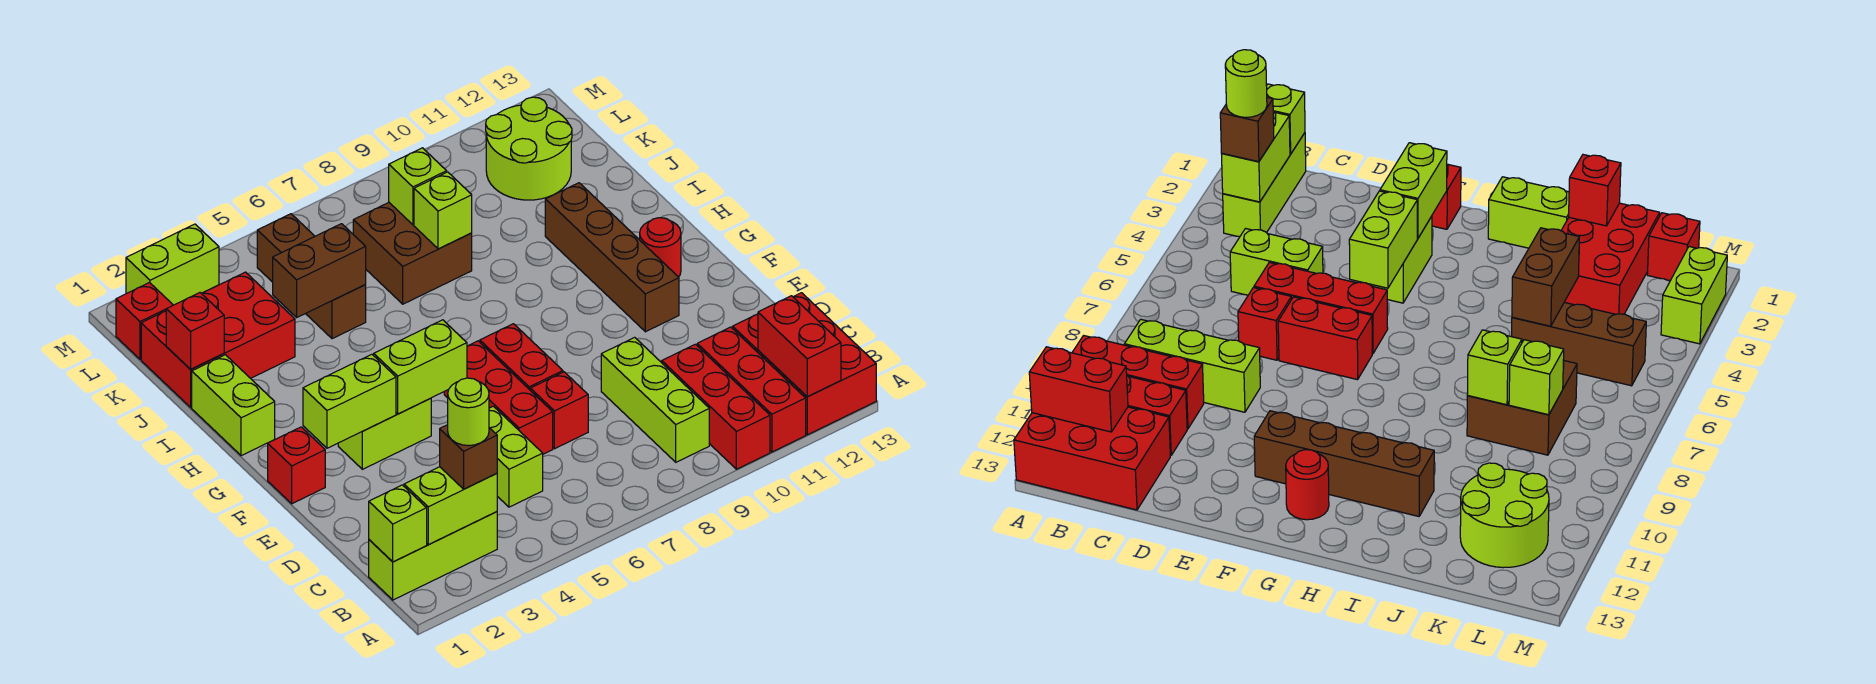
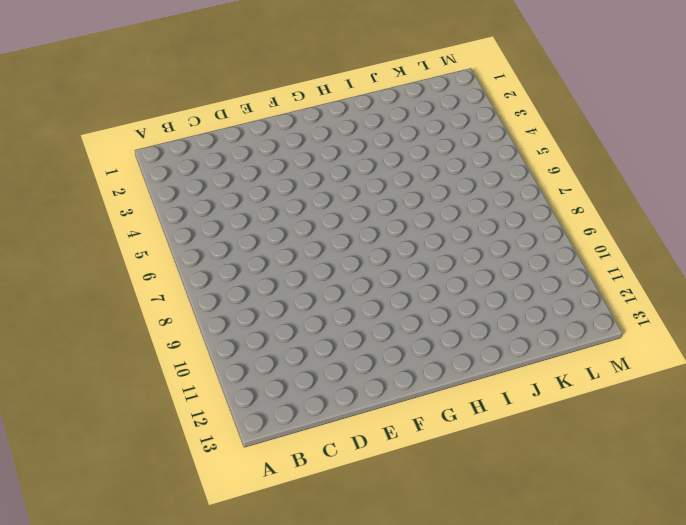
none -> red brick A10:C10 level 1
none -> red brick A11:C11 level 1
none -> red brick A12:C13 level 1
none -> lime brick B1:B3 level 1

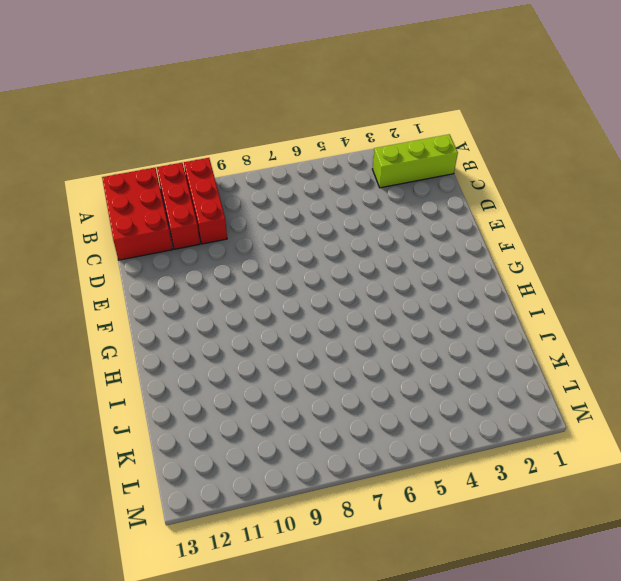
none -> lime brick B9:D9 level 1
none -> lime brick C5:D5 level 1
none -> red brick D6:F6 level 1
none -> red brick D7 level 1

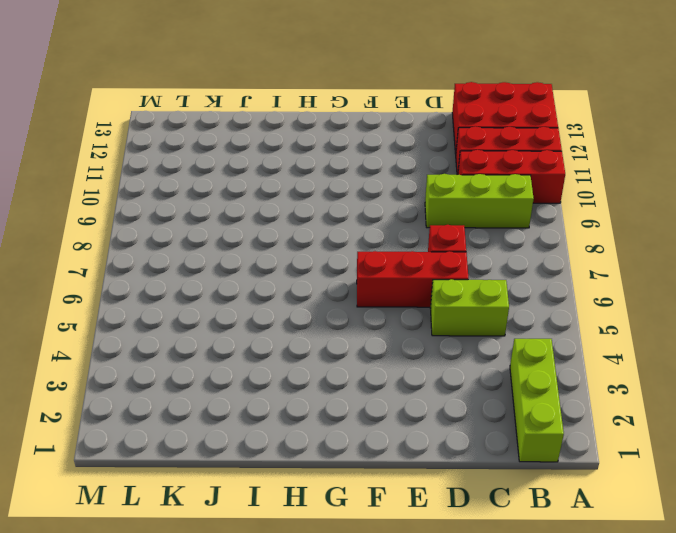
none -> red brick E7:F7 level 1
none -> red brick F1 level 1
none -> lime brick F3:F4 level 1
none -> brown brick F11:I11 level 1

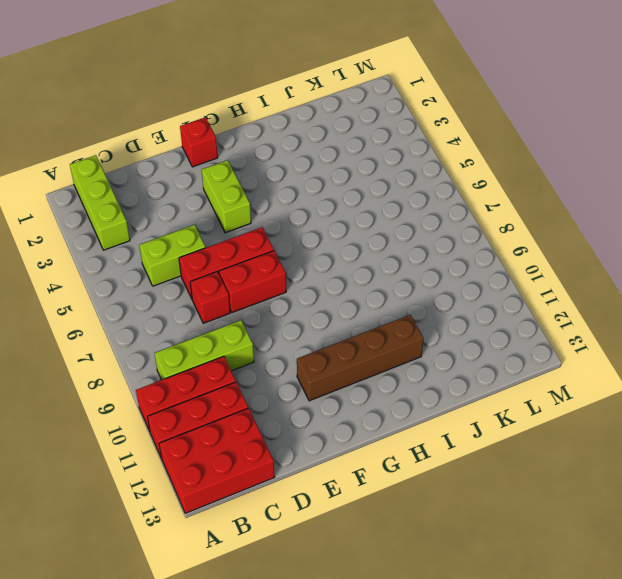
none -> red round brick G12 level 1
none -> lime brick H1:I1 level 1
none -> red brick J1:K3 level 1
none -> brown brick J5:L5 level 1

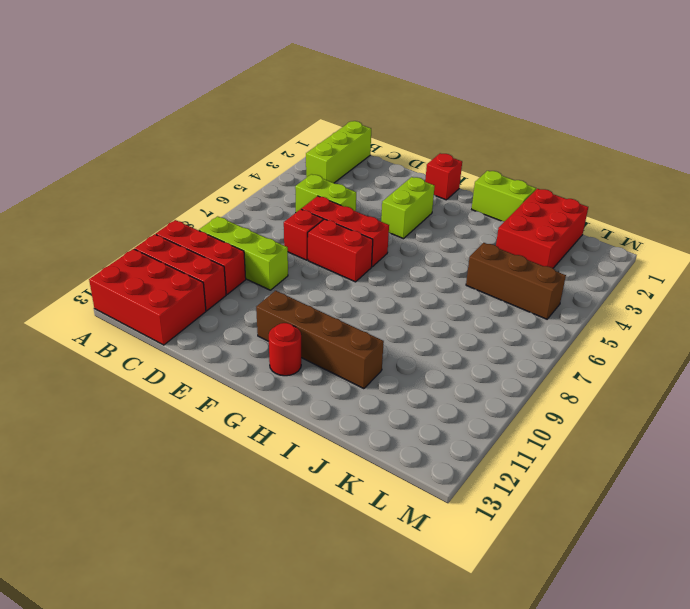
none -> brown brick J7:K8 level 1
none -> lime round brick K11:L12 level 1
none -> red brick L1 level 1
none -> lime brick M2:M3 level 1

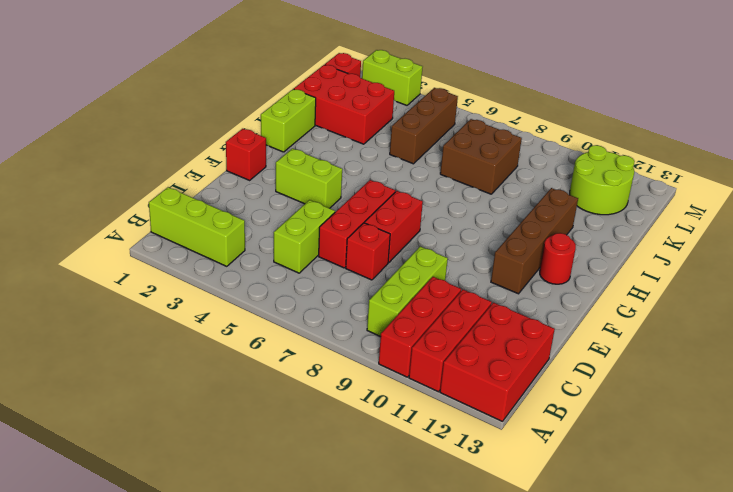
none -> red brick A12:B12 level 2
none -> lime brick B1 level 2
none -> lime brick B2:B3 level 2
none -> lime brick F2:F3 level 2

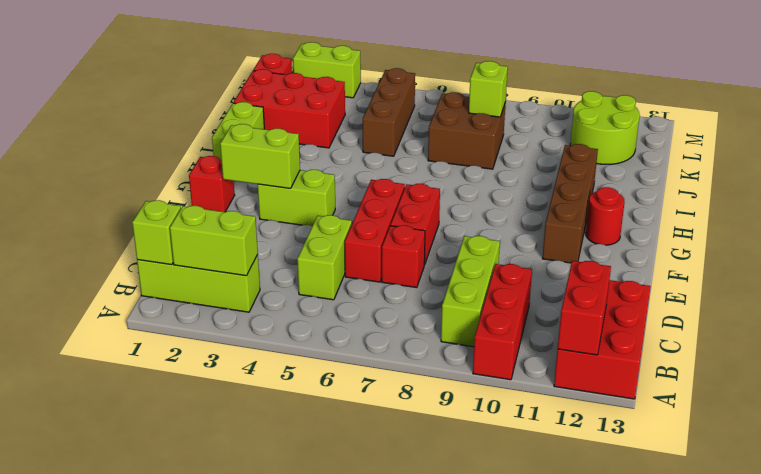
none -> red brick A11:C11 level 1
none -> lime brick F4:F5 level 2
none -> red brick J1 level 2
none -> brown brick J4:J5 level 2

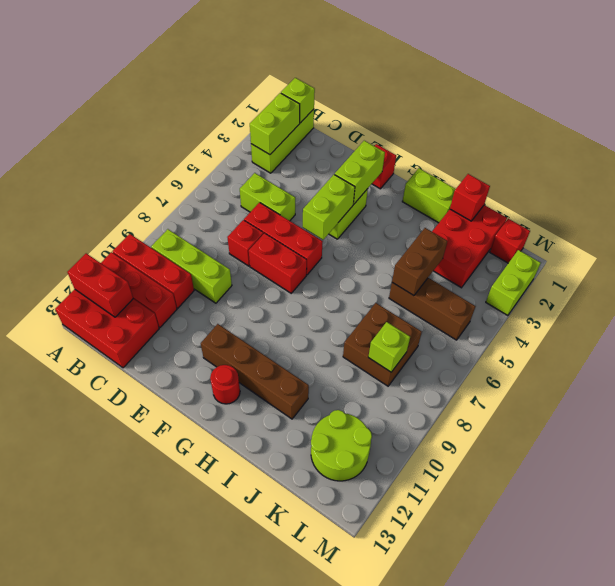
none -> lime brick J8 level 2
none -> brown brick B3 level 3
none -> lime round brick B3 level 4

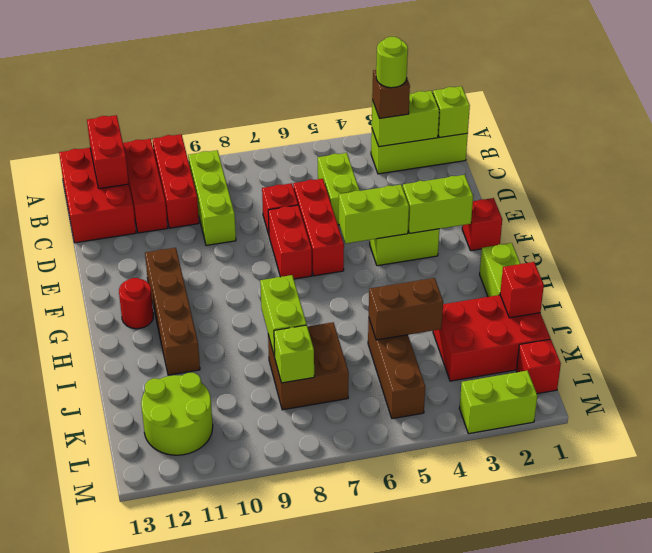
lime brick I8:J8 level 2 -> lime brick J8 level 2

